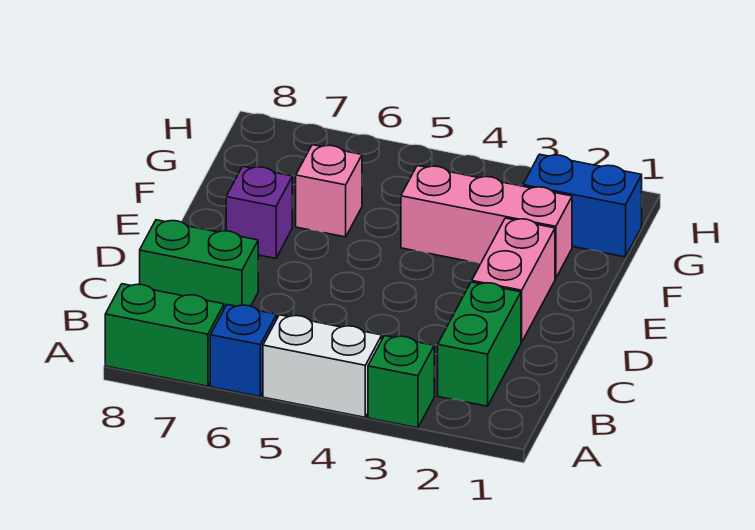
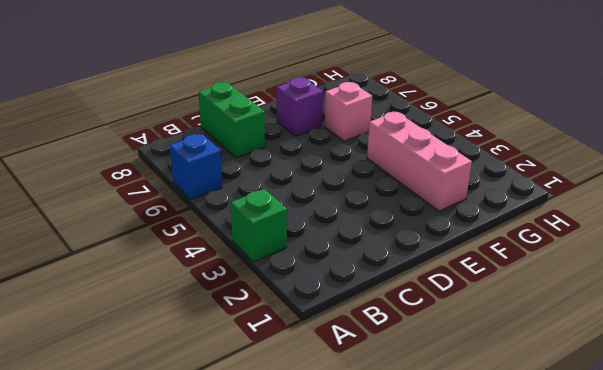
none -> white brick A4:A5 level 1
none -> green brick A7:A8 level 1

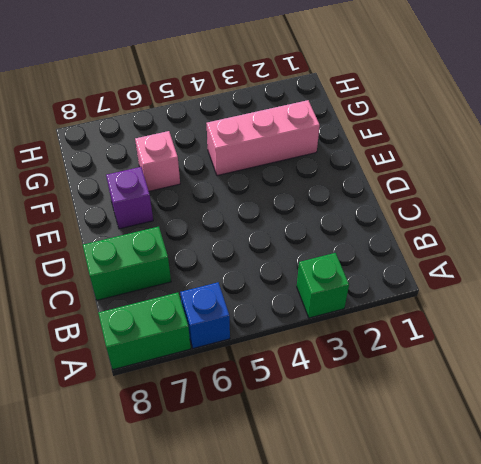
none -> white brick A4:A5 level 1
none -> green brick B2:C2 level 1

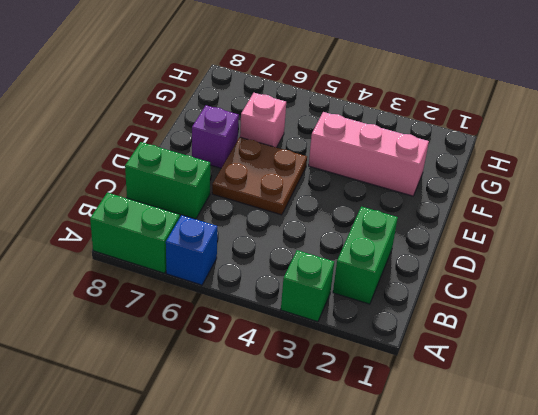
brown plate D5:E6 level 1 -> none
none -> white brick A4:A5 level 1
none -> pink brick D2:E2 level 1

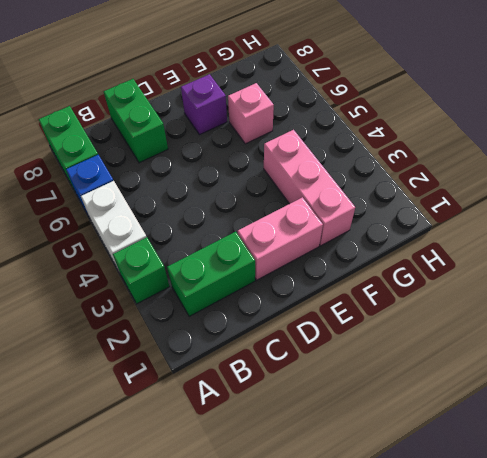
none -> blue brick G1:G2 level 1

